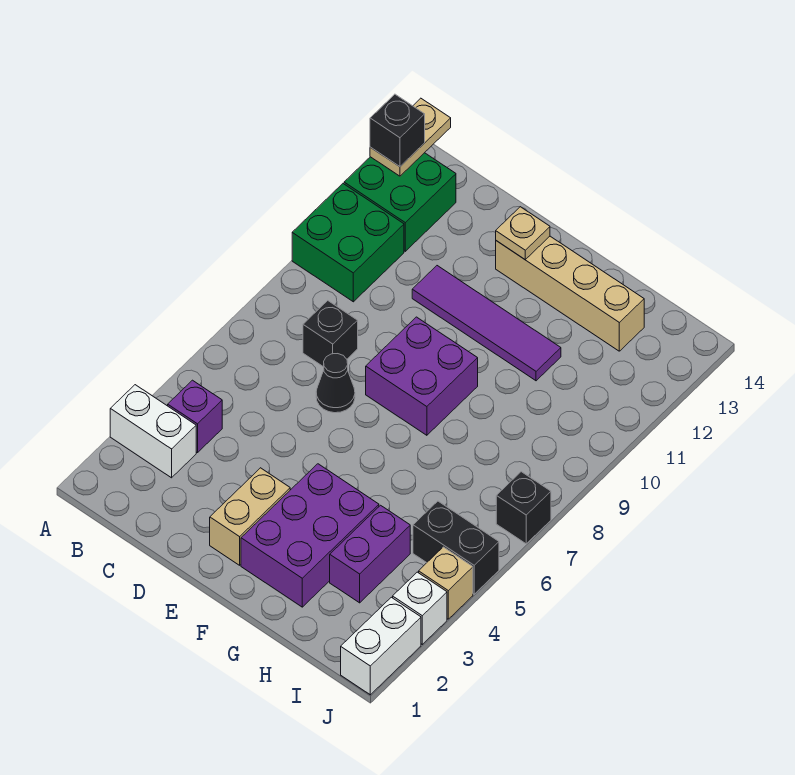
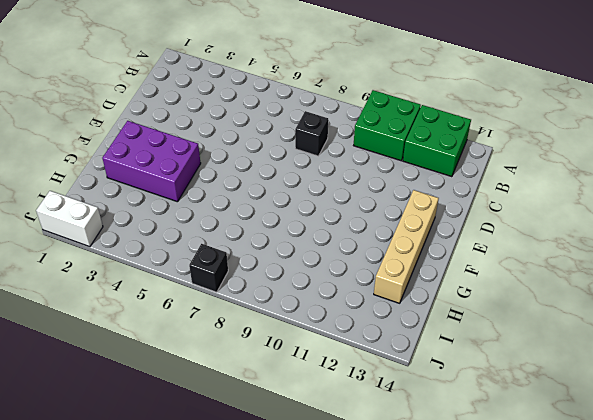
none -> white brick A3:B3 level 1
none -> purple brick B4 level 1
none -> black cone D7 level 1

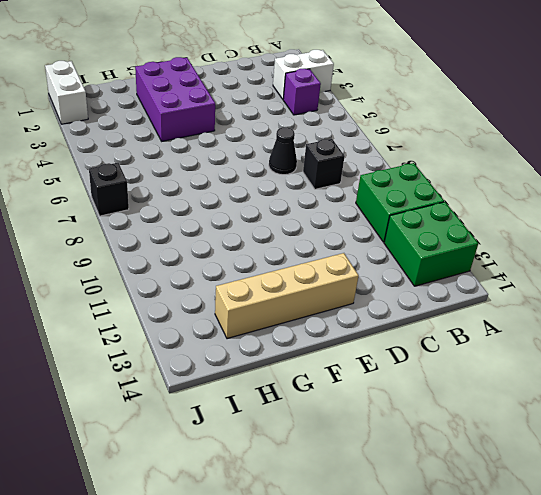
none -> purple tile D11:G11 level 1
none -> tan brick E2:E3 level 1
none -> purple brick E8:F9 level 1

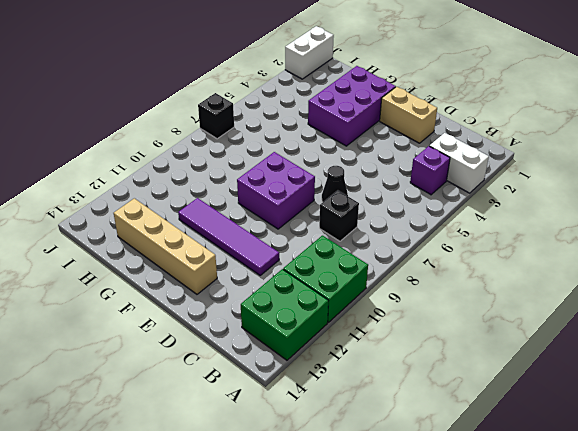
tan brick D2:E2 level 1 -> tan brick E2:E3 level 1
none -> purple brick H3:H4 level 1
none -> black brick I5:J5 level 1
none -> white brick J3 level 1

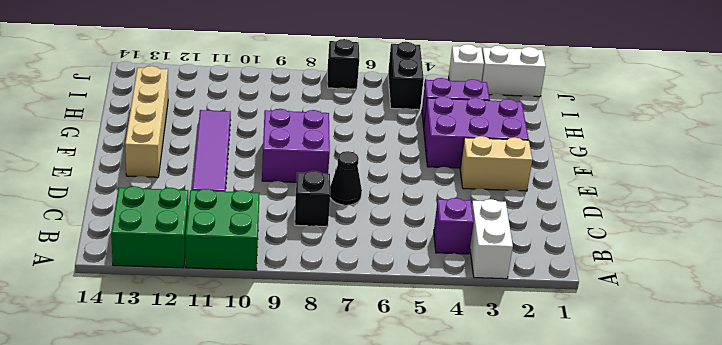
none -> tan brick J4 level 1
none -> tan plate A13:A14 level 2
none -> tan plate E13 level 2

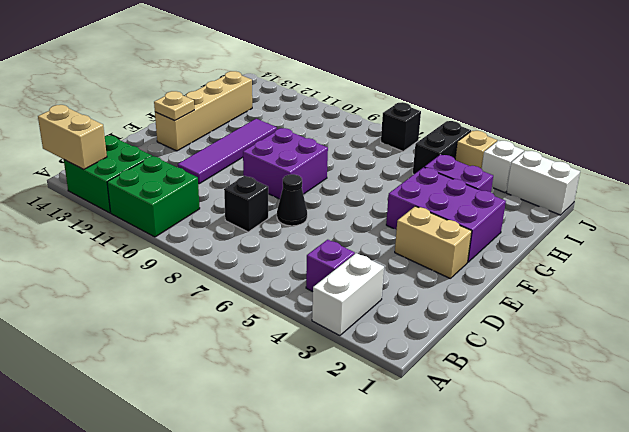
tan brick A13:A14 level 2 -> tan plate A13:A14 level 2
none -> black brick A13 level 3

